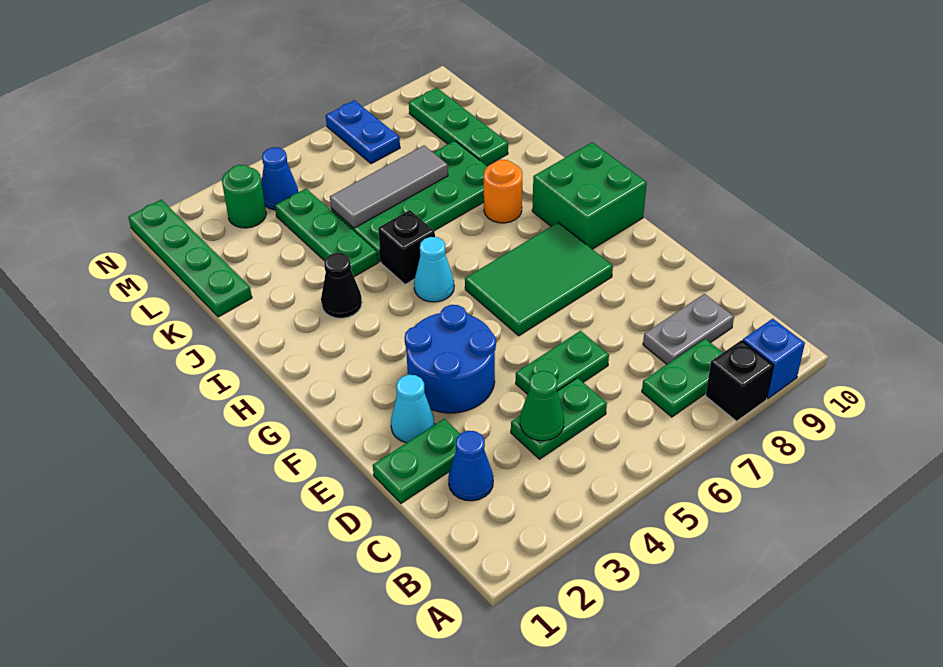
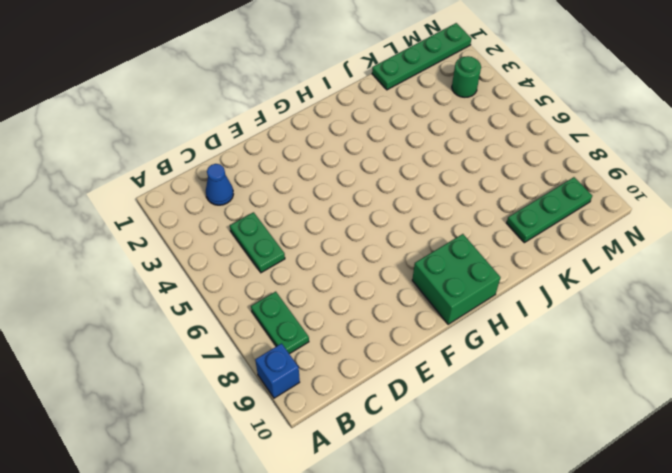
none -> black brick A8 level 1
none -> grey plate C8:C9 level 1
none -> green plate D1:D2 level 1

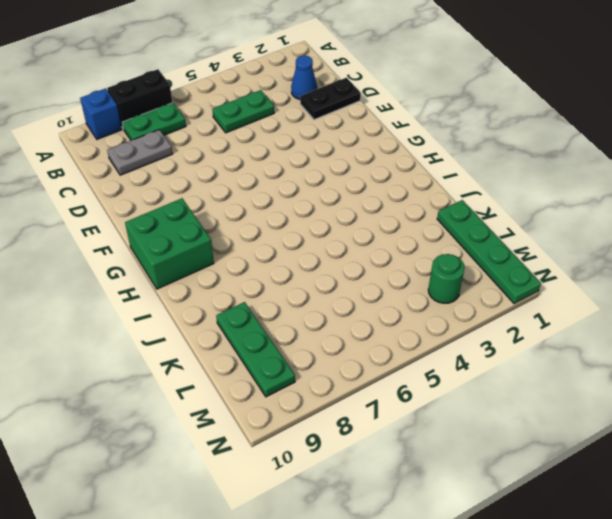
black brick A7:A8 level 1 -> black brick A8 level 1
black plate D1:D2 level 1 -> green plate D1:D2 level 1
none -> green plate D5:D6 level 1
none -> cyan cone E2 level 1
none -> blue round brick E3:F4 level 1

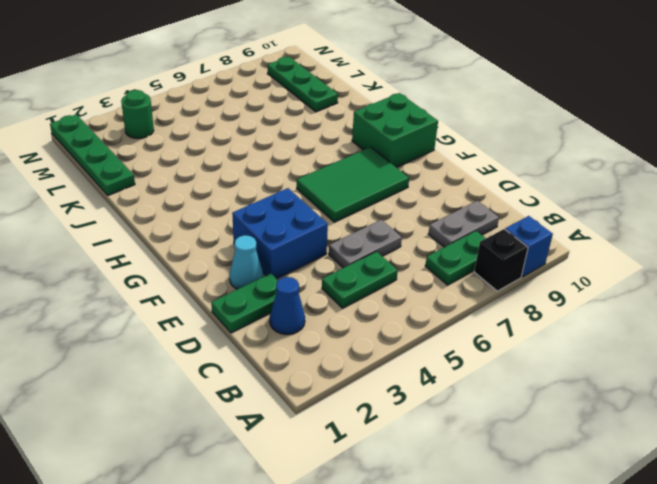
grey plate D5:D6 level 1 -> green plate D5:D6 level 1
blue brick E3:F4 level 1 -> blue round brick E3:F4 level 1
none -> cyan cone H5 level 1
none -> black cone I3 level 1
none -> black brick I5 level 1

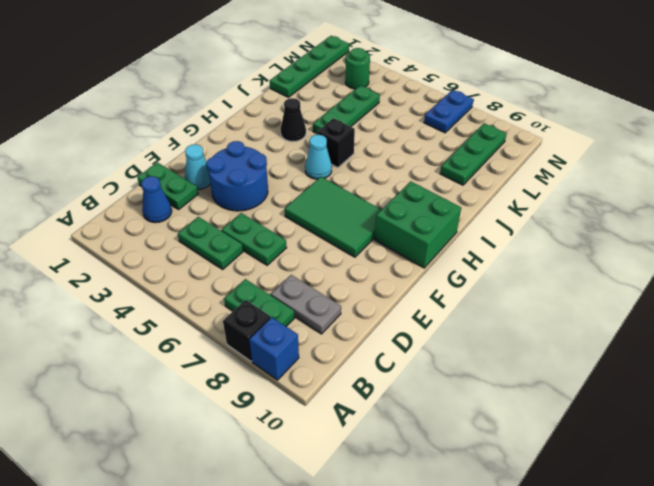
none -> orange round brick I8 level 1
none -> green plate J5:K8 level 1
none -> blue cone M4 level 1

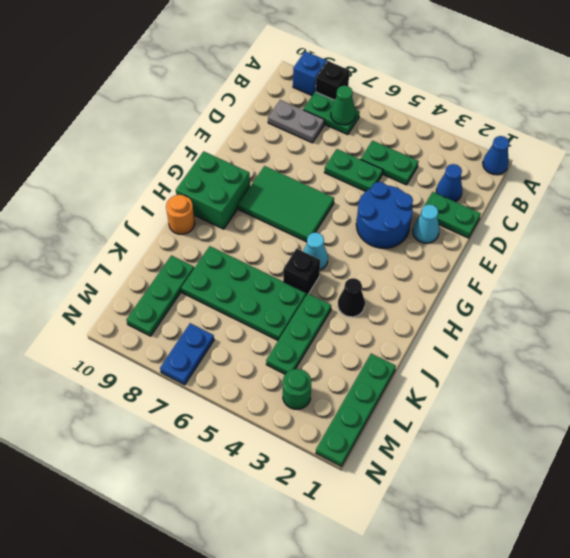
blue cone A1 level 1 -> blue cone M4 level 1
green cone B7 level 2 -> green cone C4 level 2
orange round brick I10 level 1 -> orange round brick I8 level 1
none -> grey tile K5:K7 level 2

